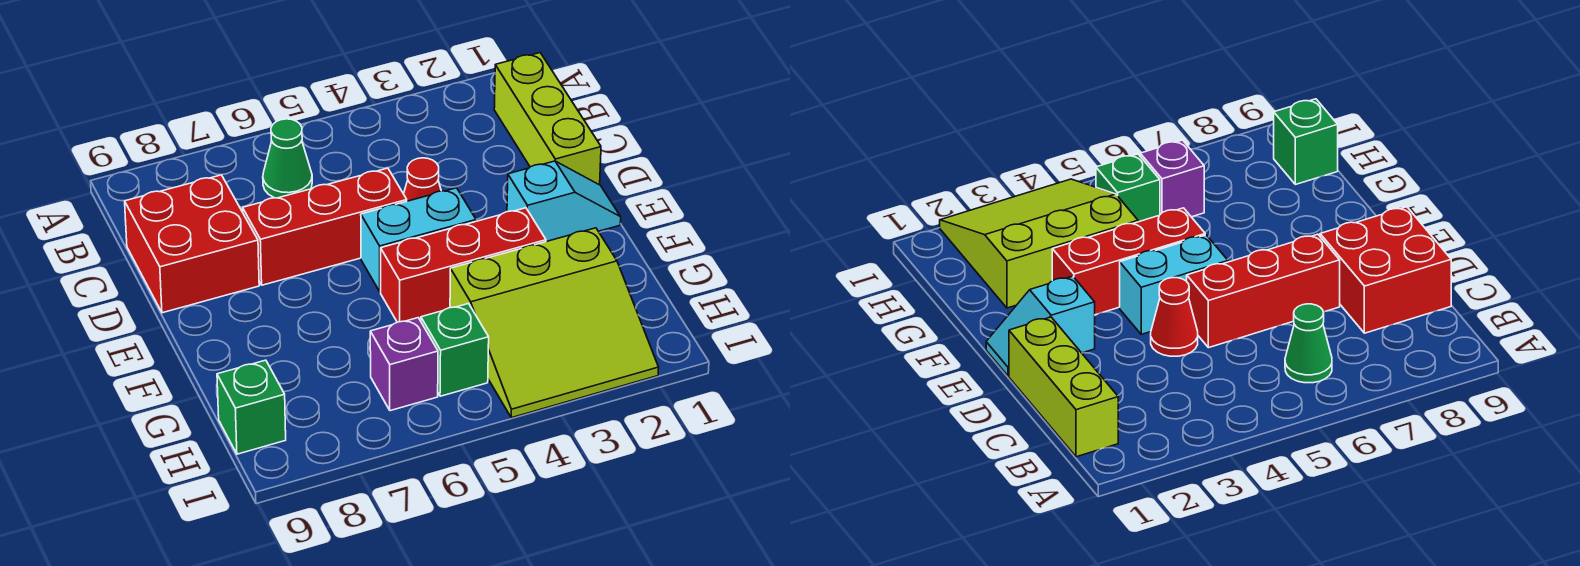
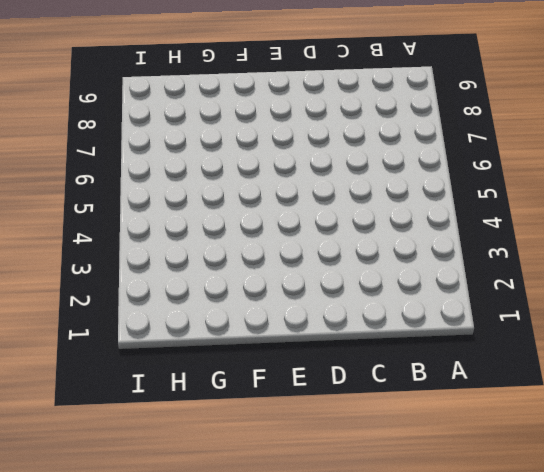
none -> lime brick B1:D1 level 1
none -> green cone B6 level 1
none -> red brick C8:D9 level 1

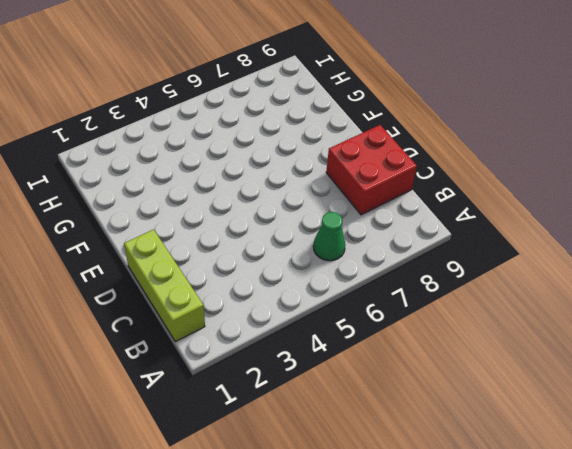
none -> red cone D4 level 1
none -> red brick D5:D7 level 1
none -> cyan slope E1:E2 level 1 top 2

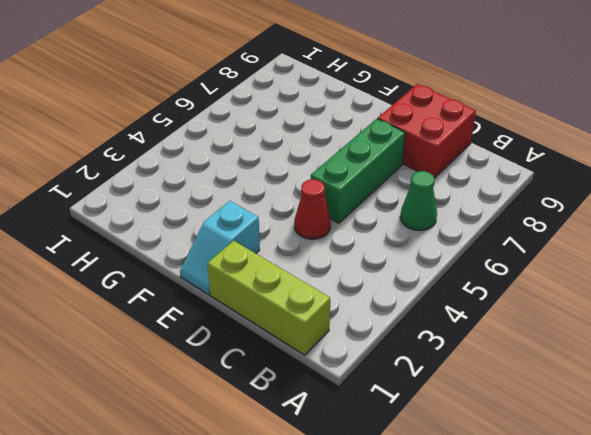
green brick D5:D7 level 1 -> red brick D5:D7 level 1
none -> cyan brick E4:E5 level 1
none -> red brick F3:F5 level 1
none -> lime slope G2:I4 level 1 top G

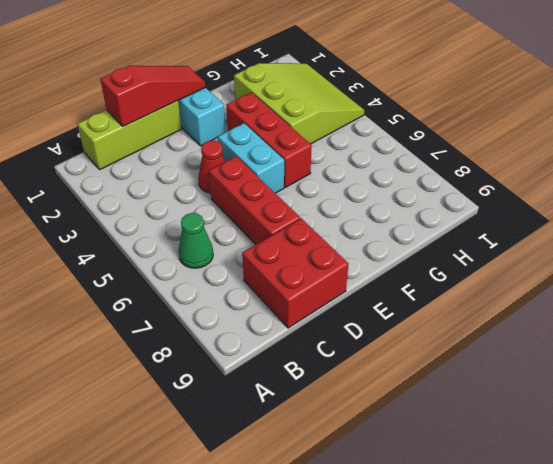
red slope C1:E1 level 2 top C -> none
none -> green brick H5 level 1
none -> purple brick H6 level 1
none -> green brick H9 level 1

